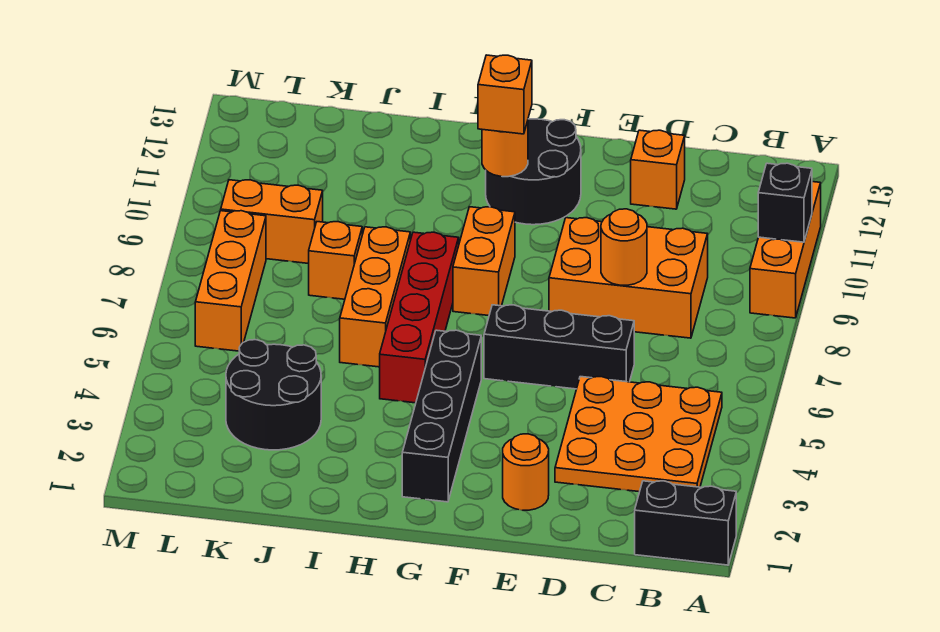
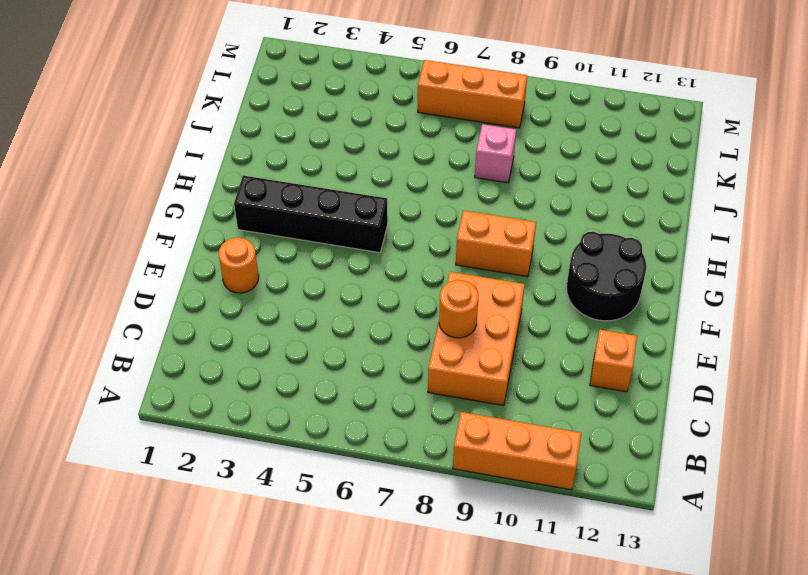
pink brick J8 level 1 -> orange brick J8 level 1
none -> black brick A1:B1 level 1
none -> orange plate B3:D5 level 1
none -> black brick D6:F6 level 1

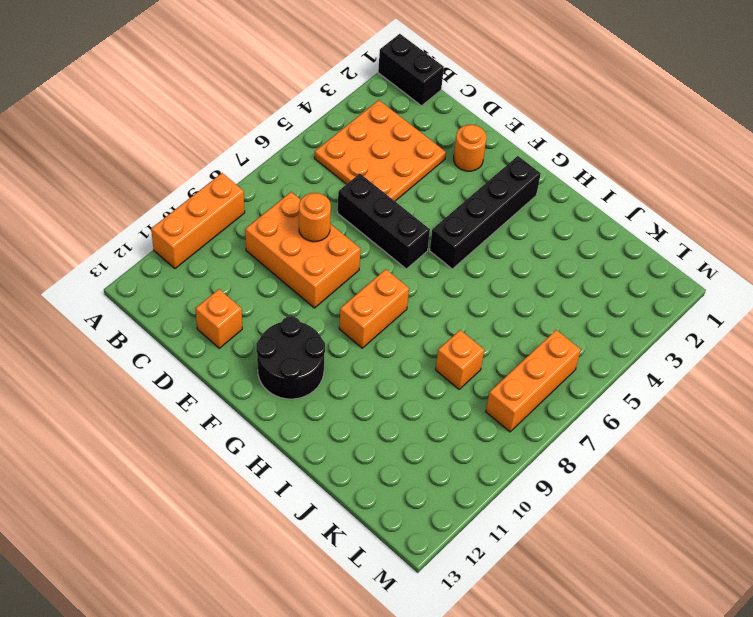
none -> red brick H5:H8 level 1
none -> orange brick I6:I8 level 1
none -> black round brick J3:K4 level 1

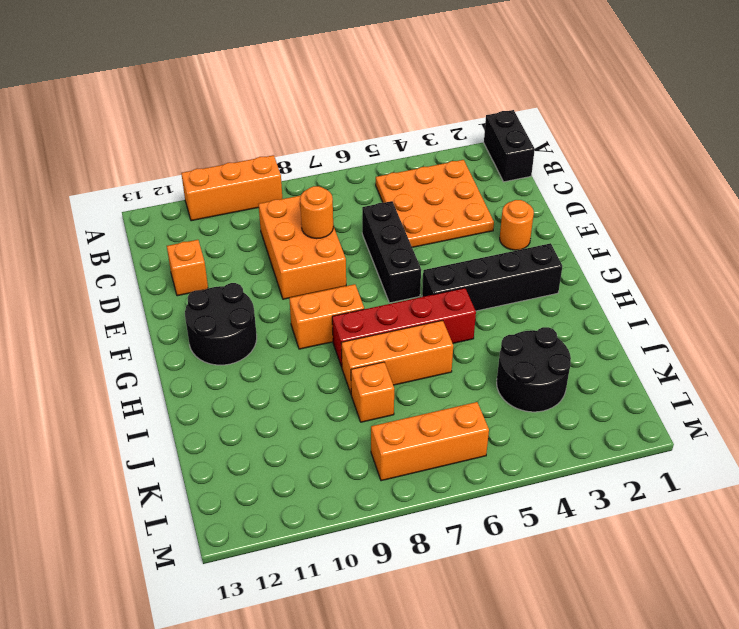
none -> orange brick K9:L9 level 1
none -> black brick A10 level 2
none -> orange round brick G11 level 2

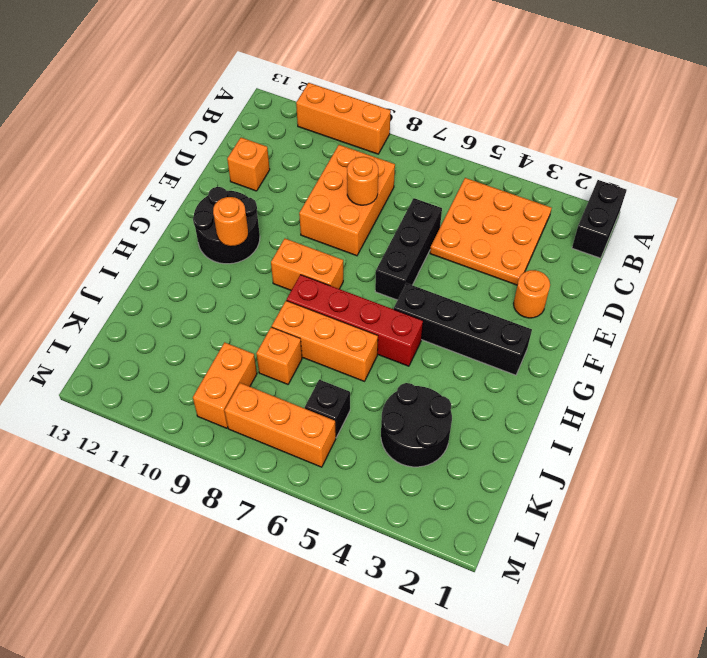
black brick K6 level 1 -> black brick A10 level 2
none -> orange brick G11 level 3

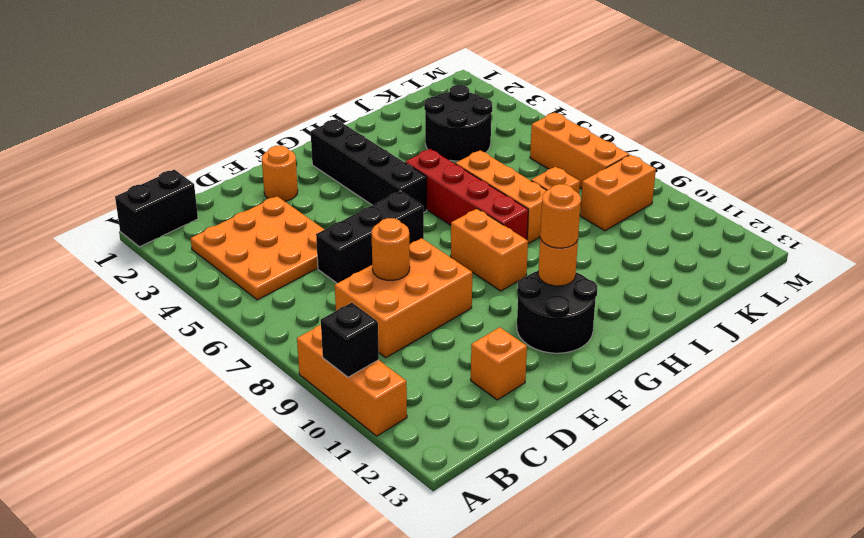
orange round brick G11 level 3 -> orange brick G11 level 3

